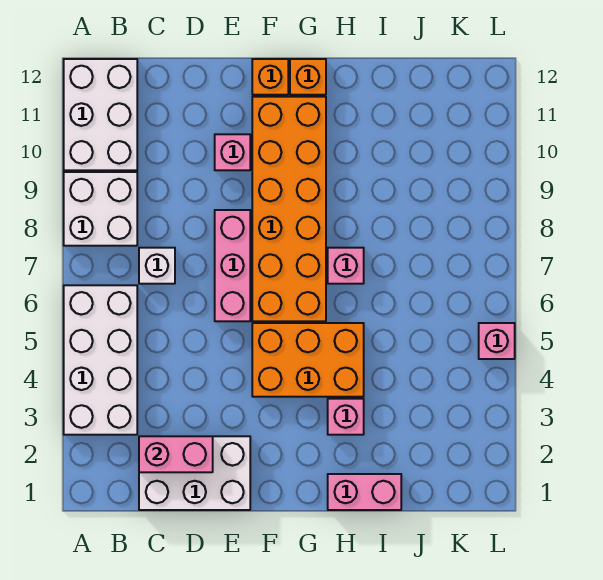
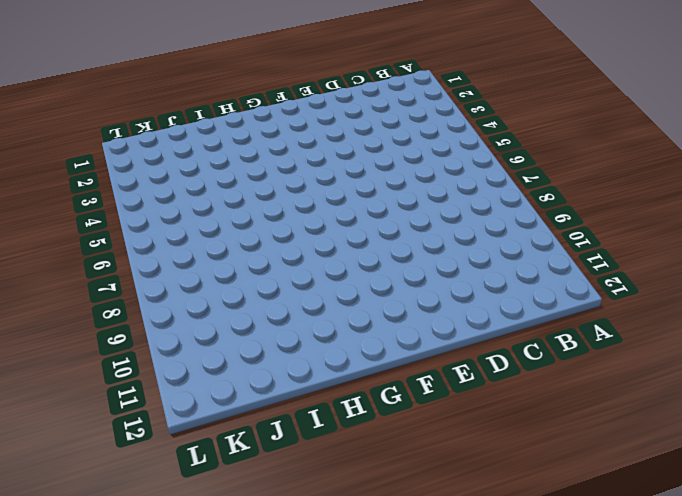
none -> white brick A3:B6 level 1
none -> white brick A8:B9 level 1
none -> white brick A10:B12 level 1

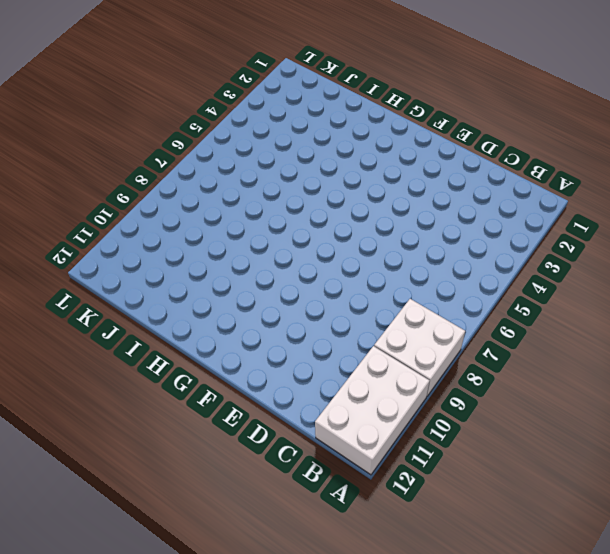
none -> white brick A3:B6 level 1
none -> white brick C1:E2 level 1
none -> white brick C7 level 1

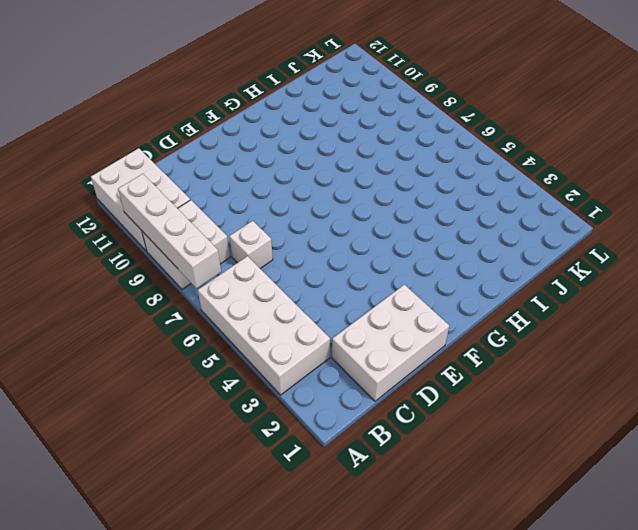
white brick A7:A10 level 2 -> none
none -> pink brick E6:E8 level 1
none -> pink brick E10 level 1
none -> orange brick F4:H5 level 1

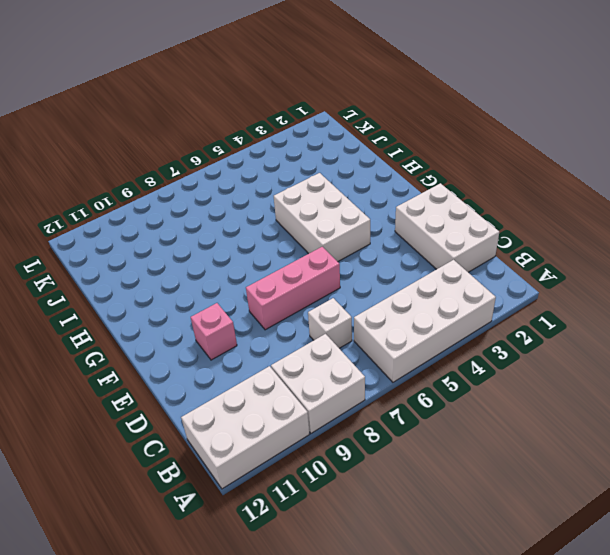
white brick F4:H5 level 1 -> orange brick F4:H5 level 1
none -> orange brick F6:G11 level 1
none -> orange brick F12 level 1
none -> orange brick G12 level 1

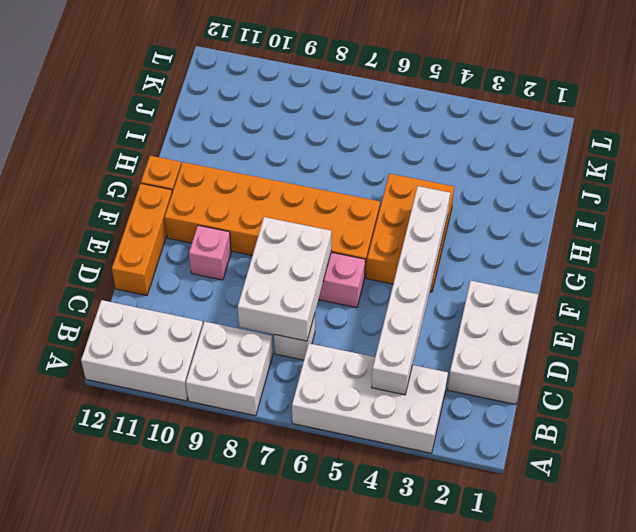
white brick B4:G4 level 2 -> none
white brick C7:E8 level 2 -> none
orange brick D12:F12 level 1 -> orange brick F12 level 1
none -> pink brick H1:I1 level 1
none -> pink brick H3 level 1
none -> pink brick H7 level 1

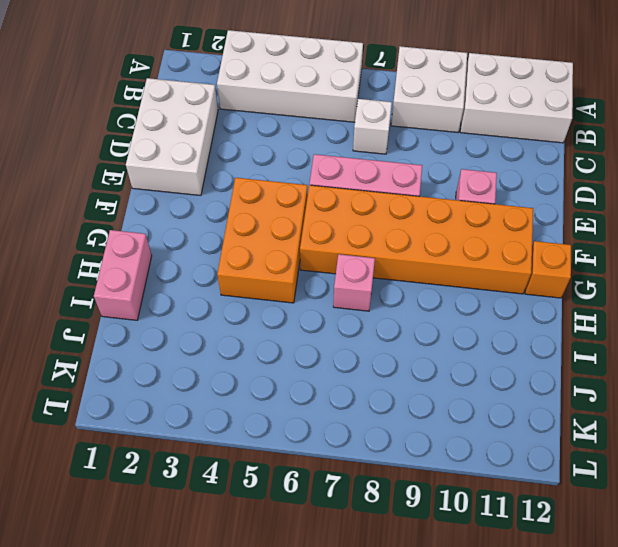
none -> orange brick F12 level 1
none -> pink brick H3 level 1
none -> pink brick L5 level 1

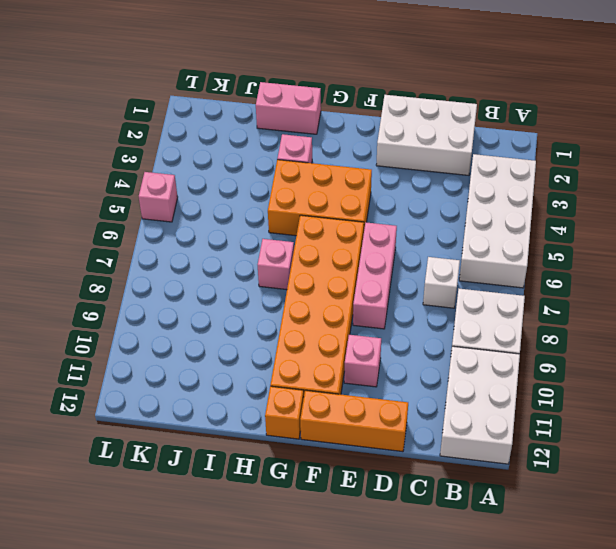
orange brick D12:F12 level 1 -> orange brick F12 level 1
none -> pink brick C2:D2 level 2

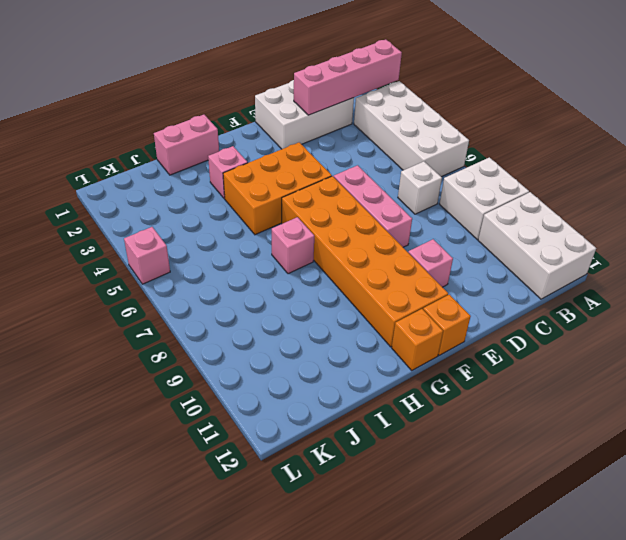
pink brick A2:D2 level 2 -> pink brick C2:D2 level 2

